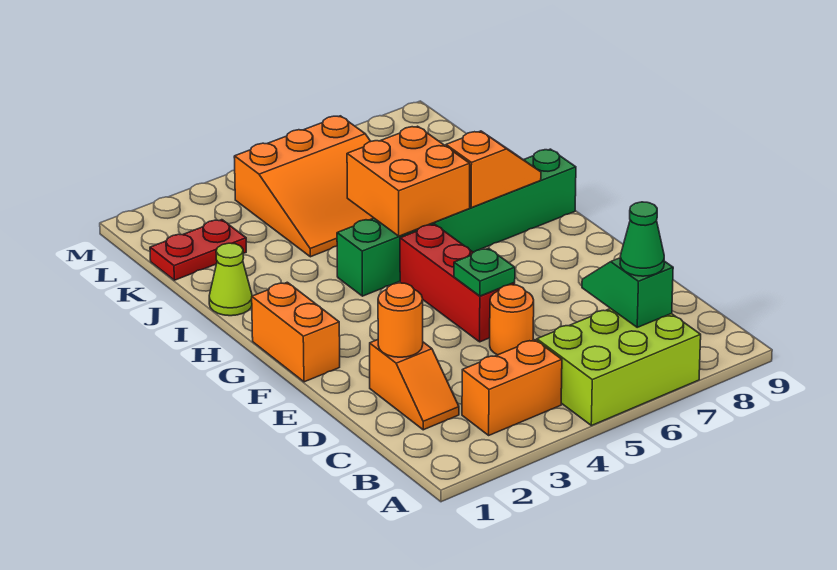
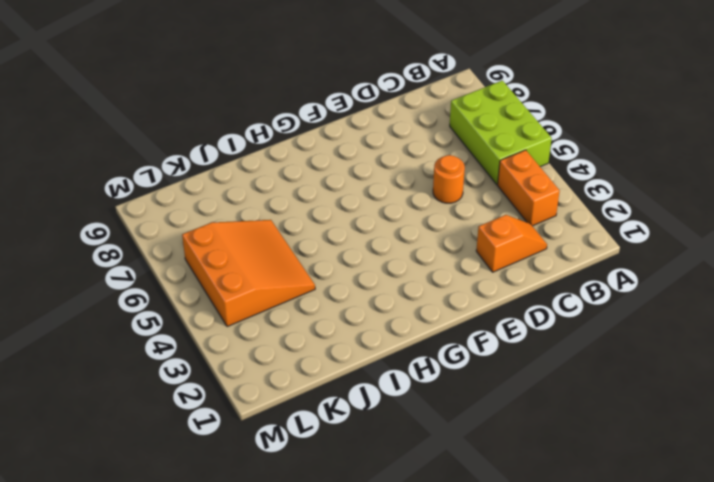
none -> red brick E5:G5 level 1
none -> orange brick F1:G1 level 1
none -> green brick H4:H9 level 1

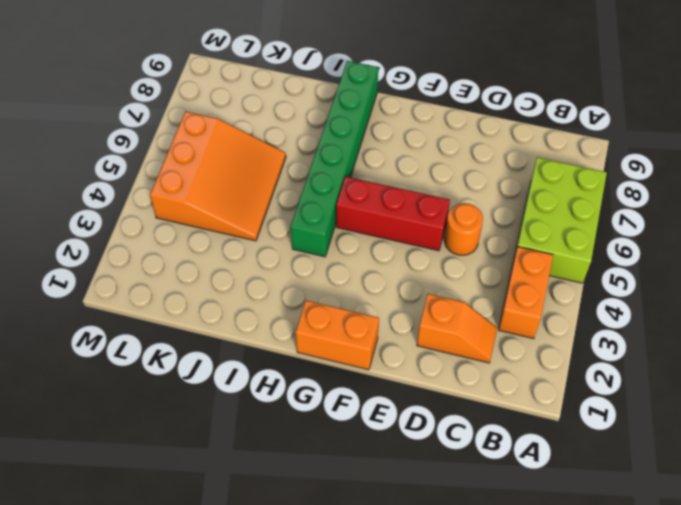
none -> lime cone I1 level 1
none -> red plate K1:K2 level 1
none -> green slope B7:C7 level 2 top B

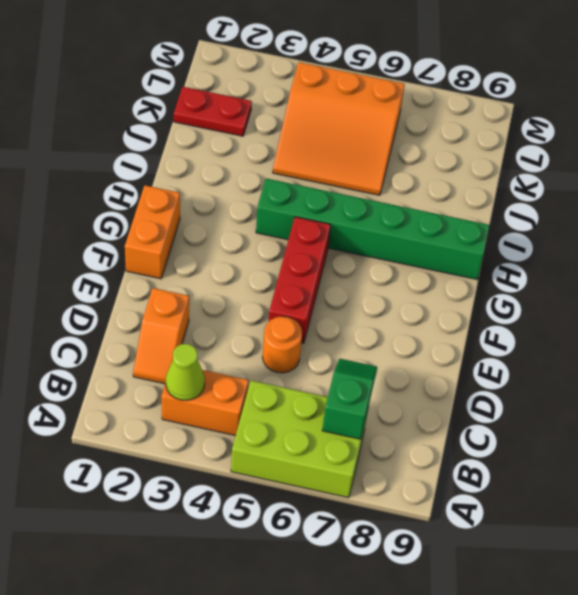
lime cone B3 level 2 -> lime cone I1 level 1
none -> orange round brick D2 level 2
none -> green plate E5 level 2
none -> orange brick H5:I6 level 2

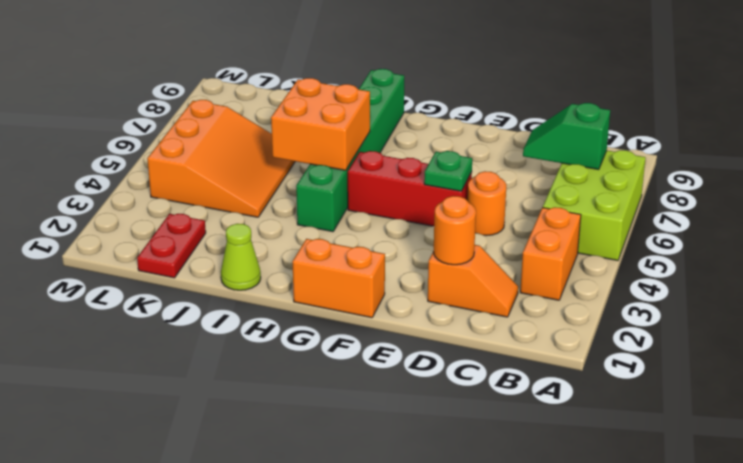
none -> orange slope H7:H8 level 2 top 7
none -> green cone B7 level 3

